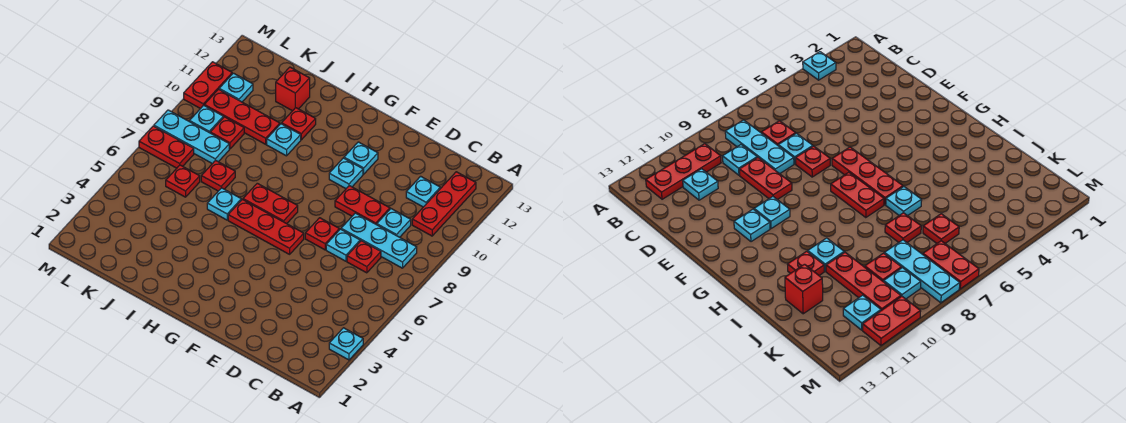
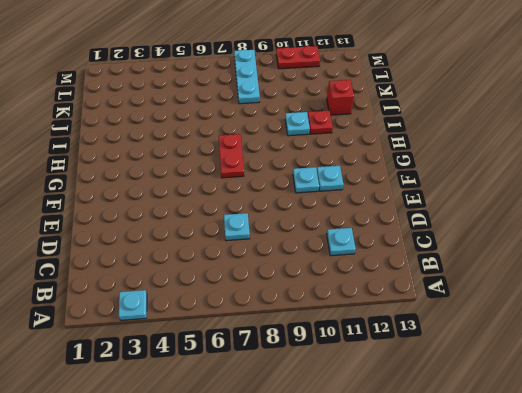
none -> cyan plate B8:D8 level 1
none -> red plate B10:B12 level 1
none -> red plate C7 level 1

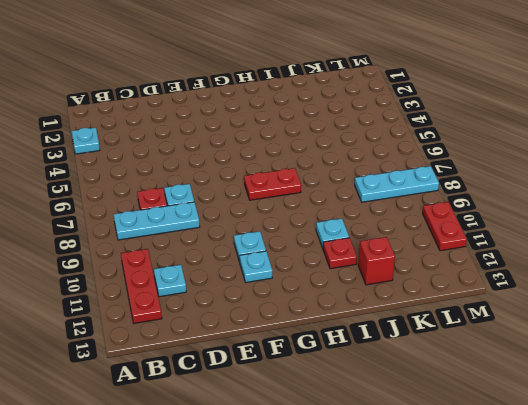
none -> cyan plate C9 level 1
none -> red plate D9:E9 level 1
none -> red plate E7 level 1

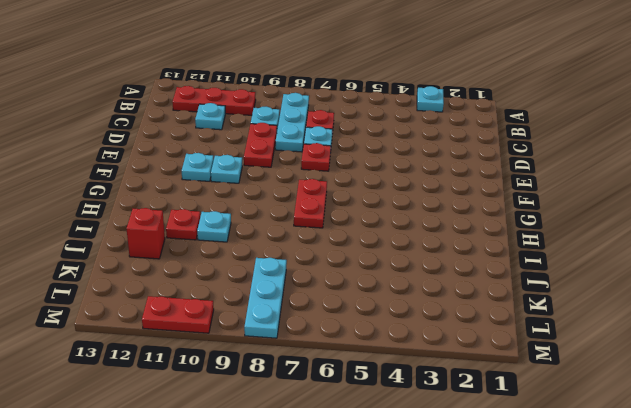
none -> red plate F6:H6 level 1
none -> cyan plate I6 level 1
none -> red plate J7 level 1

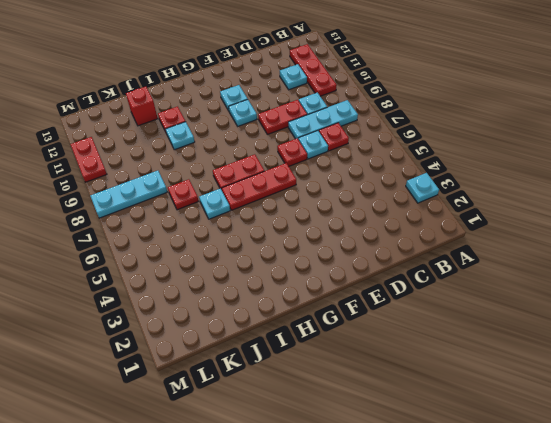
none -> red plate J10:L10 level 1
none -> red plate K6 level 1
none -> red plate K9 level 1

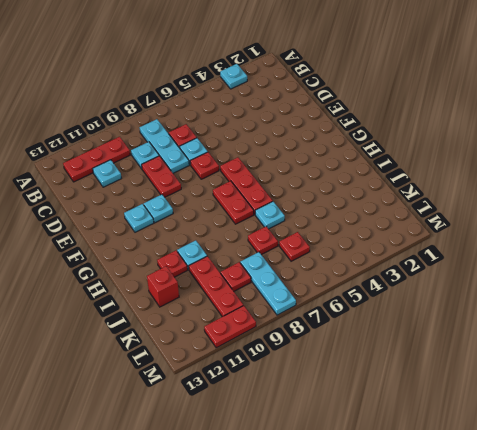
none -> red plate L7:M7 level 1
none -> cyan plate L9 level 1
none -> cyan plate L11 level 1

